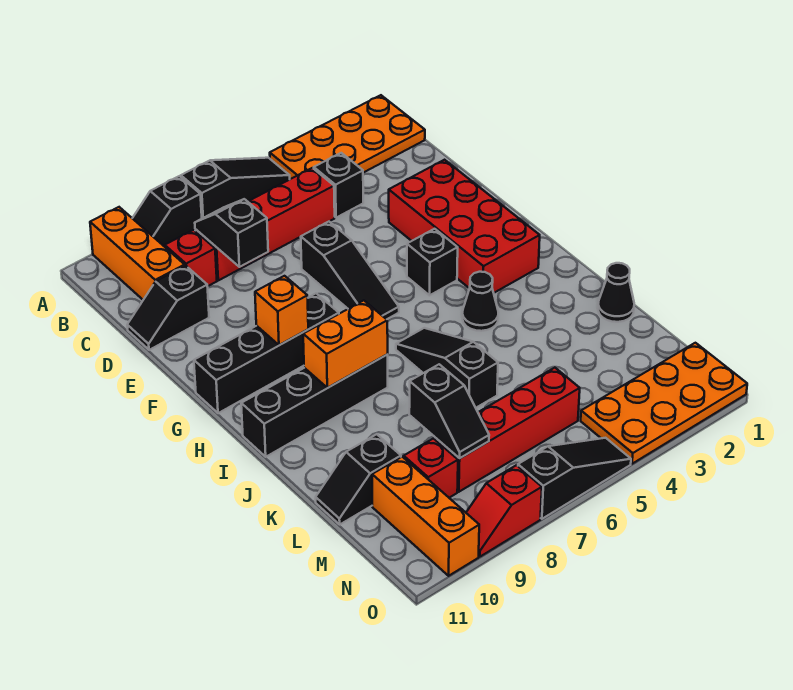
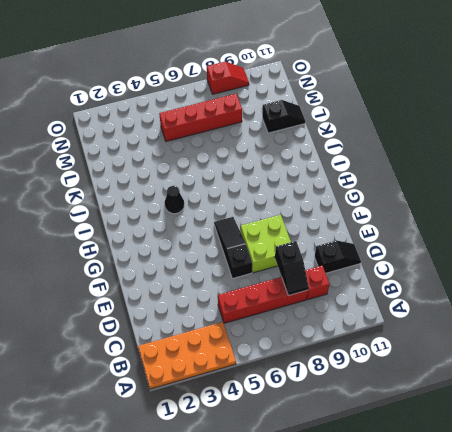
lime brick E7:F8 level 1 -> none
none -> black slope A5:A7 level 1 top 7
none -> black slope A8:A9 level 1 top 8
none -> orange brick A10:C10 level 1

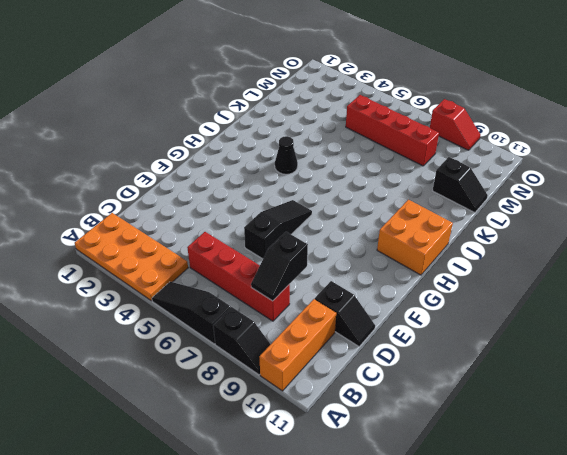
orange brick H10:I11 level 1 -> black brick I8:I11 level 1
none -> black brick C4 level 1
none -> red brick C9 level 1
none -> red brick E2:H3 level 1

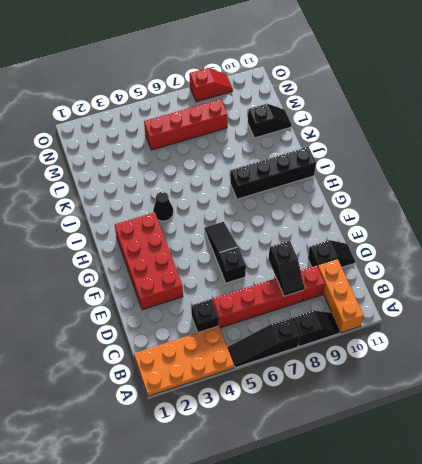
none -> black brick G4 level 1
none -> black brick G8:G11 level 1
none -> black slope I6:K6 level 1 top K

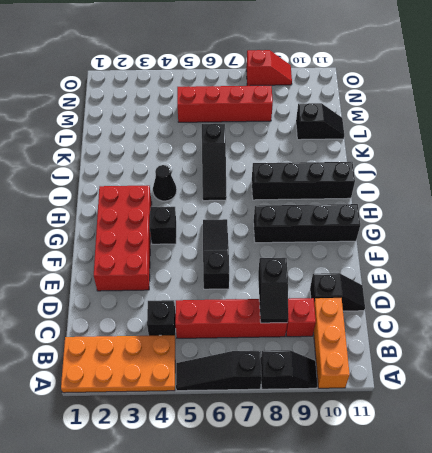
none -> black cone K1 level 1
none -> red brick M9 level 1
none -> orange brick M10:O10 level 1

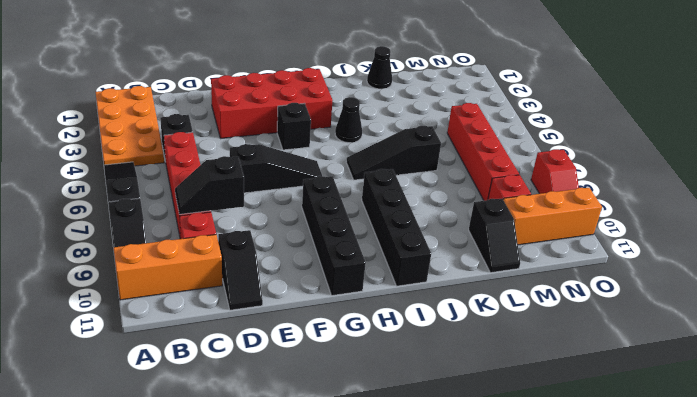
none -> orange plate N1:O4 level 1
none -> black slope O5:O7 level 1 top 7
none -> orange brick G9 level 2

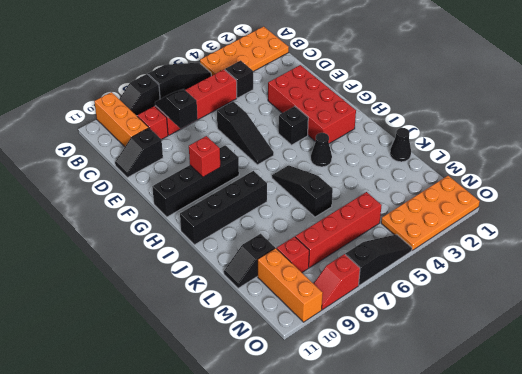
red brick G9 level 2 -> orange brick G9 level 2
none -> orange brick I8:I9 level 2
none -> black slope L8:M8 level 2 top L

